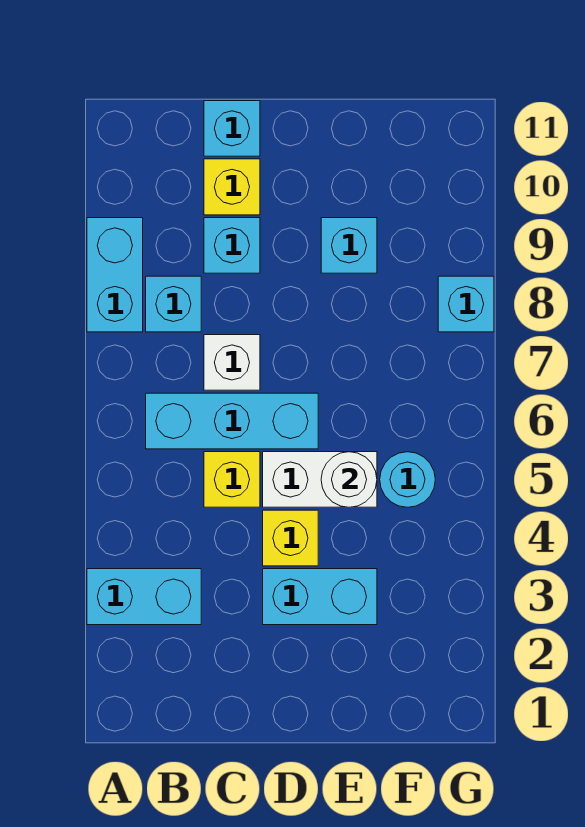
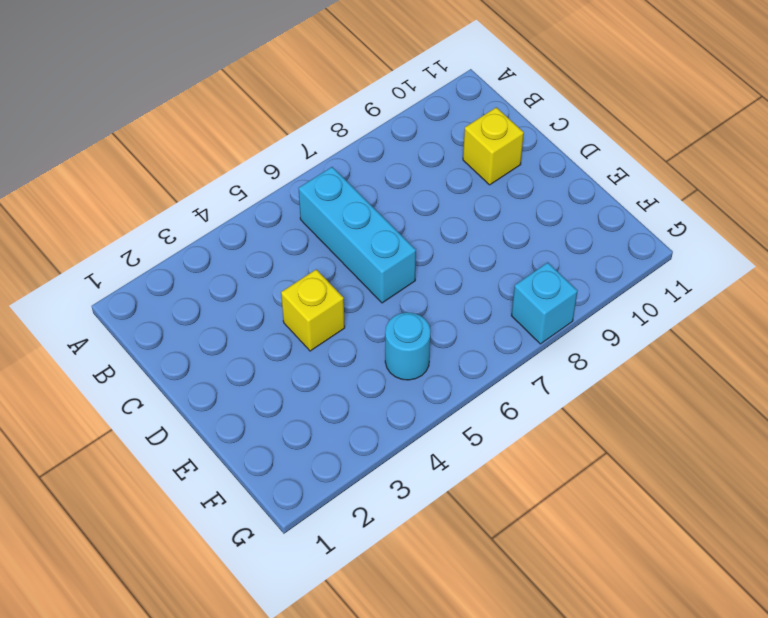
none -> cyan brick A3:B3 level 1
none -> cyan brick A8:A9 level 1
none -> cyan brick B8 level 1

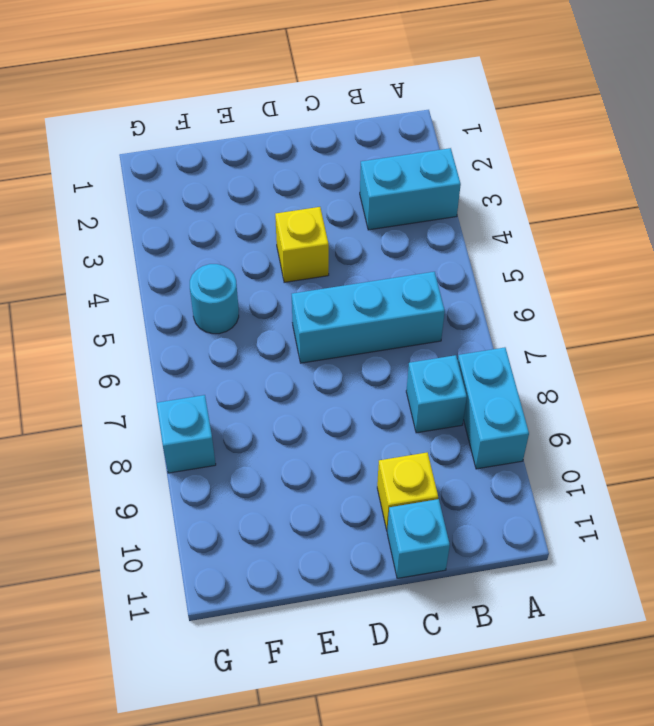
none -> yellow brick C5 level 1
none -> white brick C7 level 1
none -> cyan brick C9 level 1

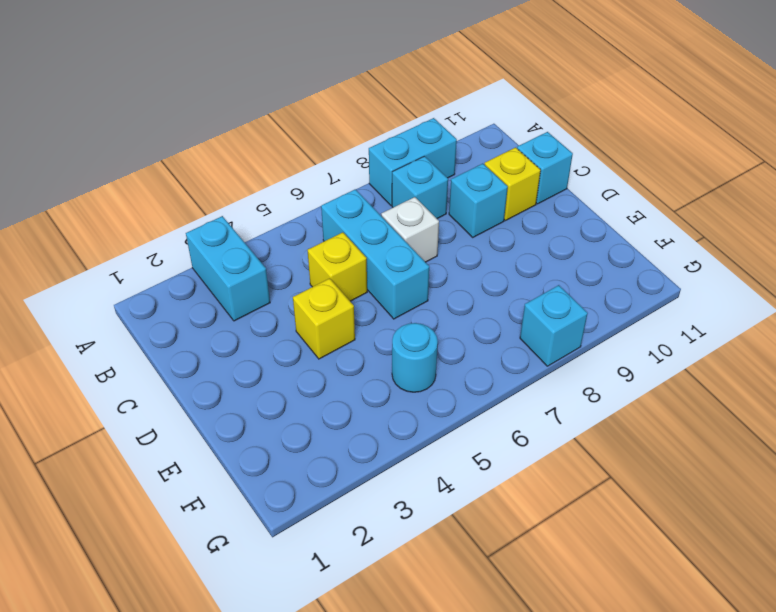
none -> cyan brick D3:E3 level 1
none -> white brick D5:E5 level 1
none -> cyan brick E9 level 1

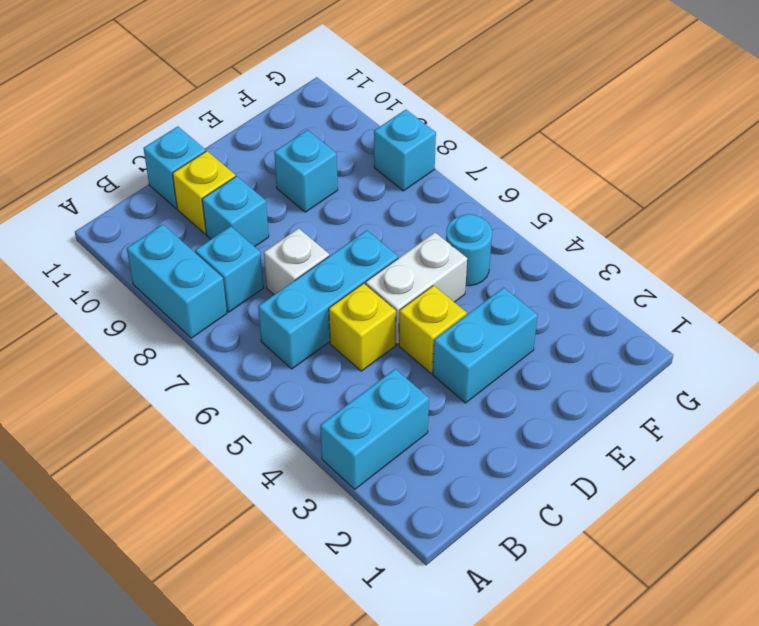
none -> white round brick E5 level 2

